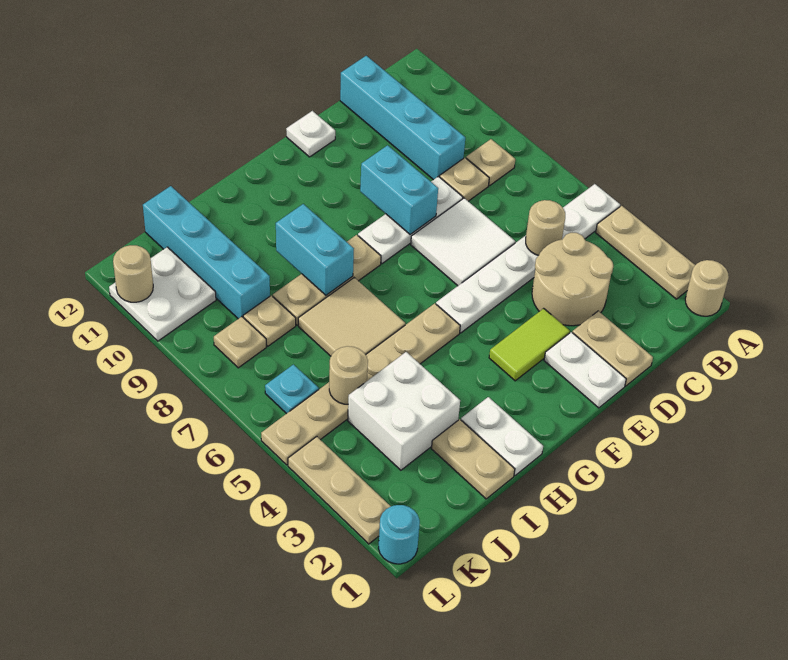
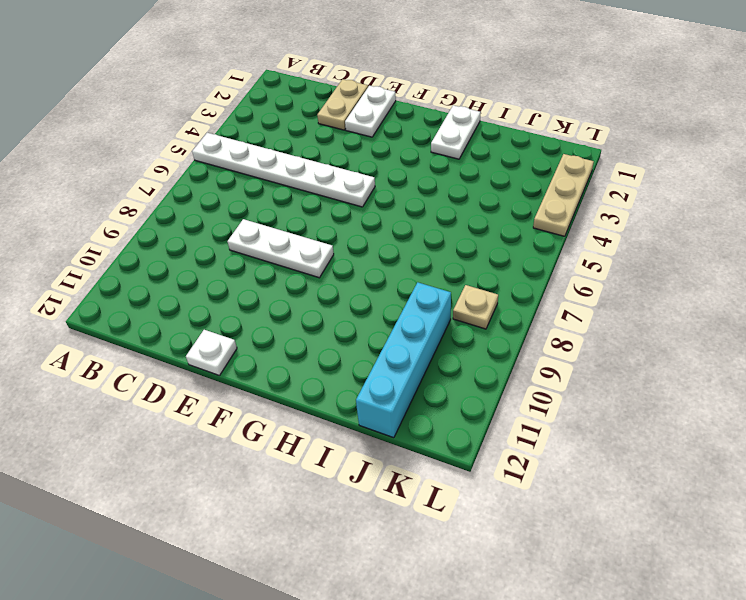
none -> tan round brick A1 level 1
none -> tan plate A2:A4 level 1
none -> tan plate B8 level 1
none -> tan round brick C3:D4 level 1

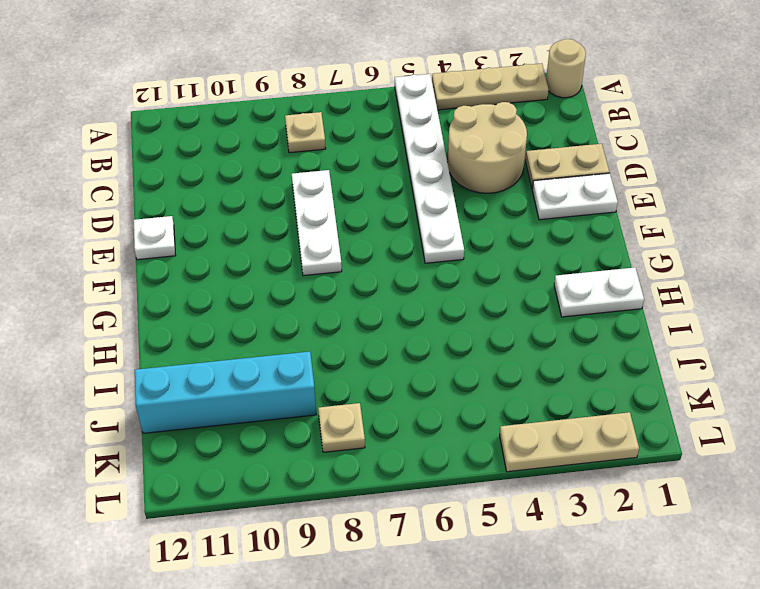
none -> tan plate C8 level 1
none -> cyan brick C9:C12 level 1
none -> white tile D6:E7 level 1
none -> lime tile E3:F3 level 1

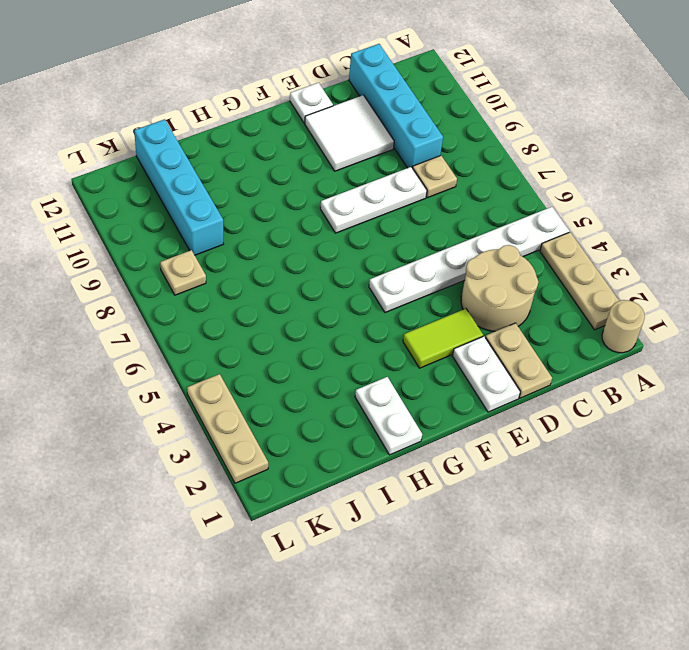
white tile D10:E11 level 1 -> white tile D6:E7 level 1
none -> tan plate B8 level 1
none -> tan plate G5:L5 level 1
none -> tan plate G8:I8 level 1
none -> tan tile H6:I7 level 1

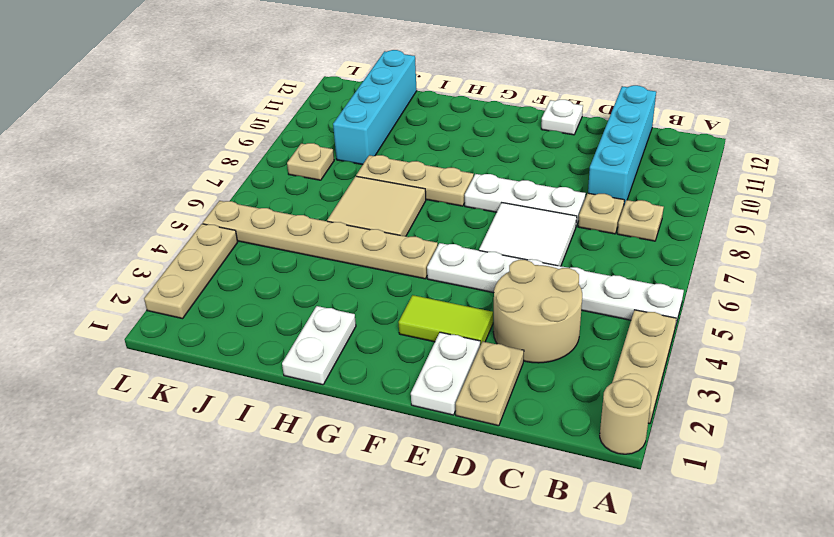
none -> tan plate I1:I2 level 1
none -> white brick I3:J4 level 1
none -> tan plate J8 level 1
none -> cyan plate K6 level 1

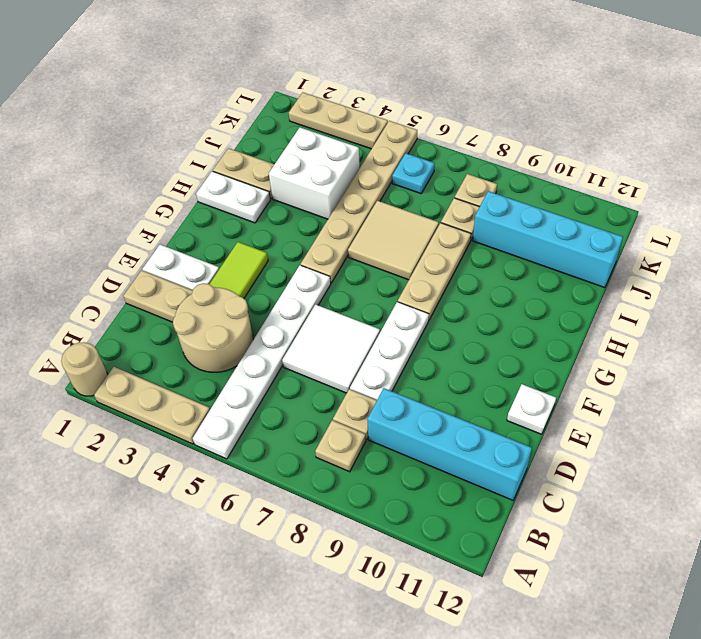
none -> white plate K10:L11 level 1
none -> cyan round brick L1 level 1
none -> tan round brick C5 level 2
none -> cyan brick E8:E9 level 2

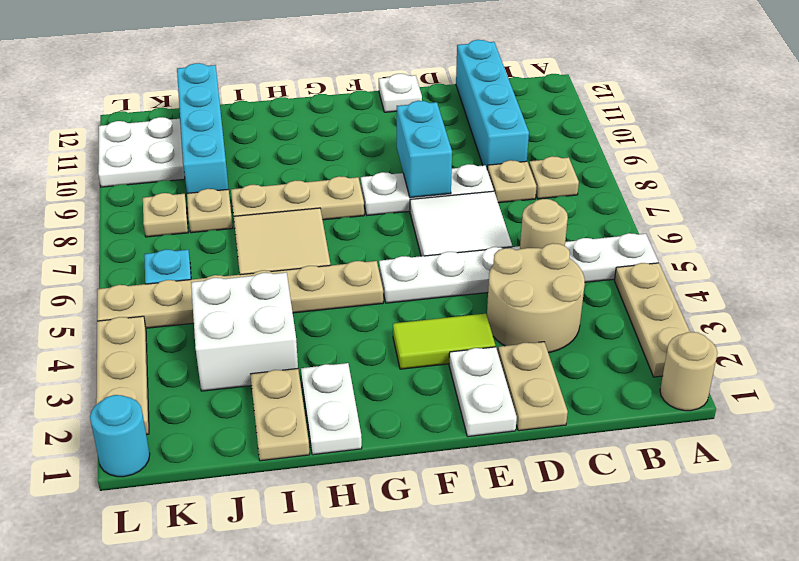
none -> cyan brick H8:H9 level 2
none -> tan round brick J5 level 2
none -> tan round brick L11 level 2

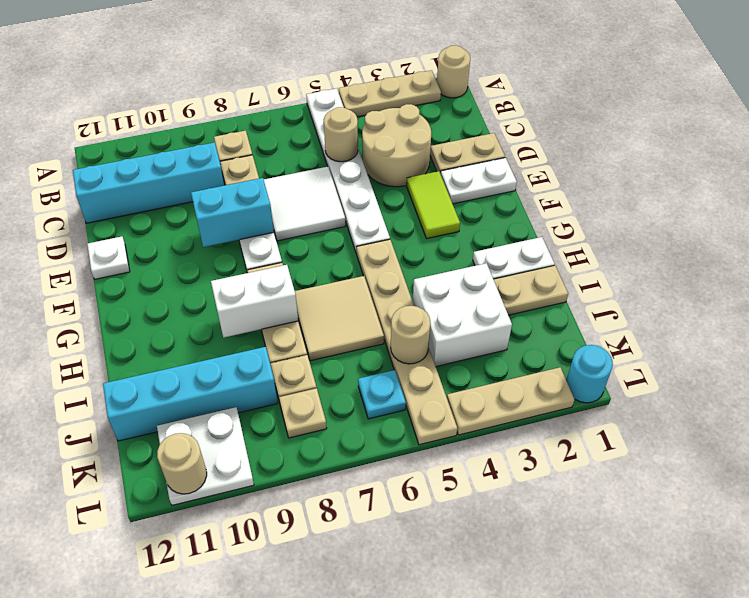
white brick H8:H9 level 2 -> cyan brick H8:H9 level 2

